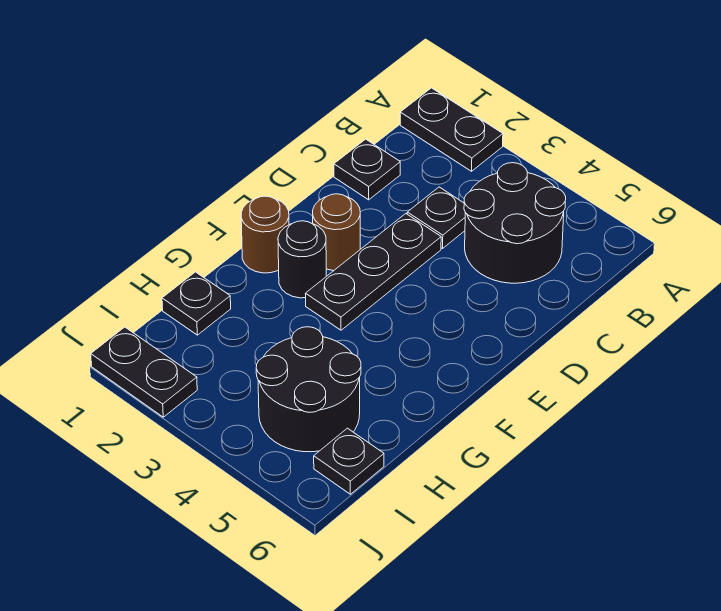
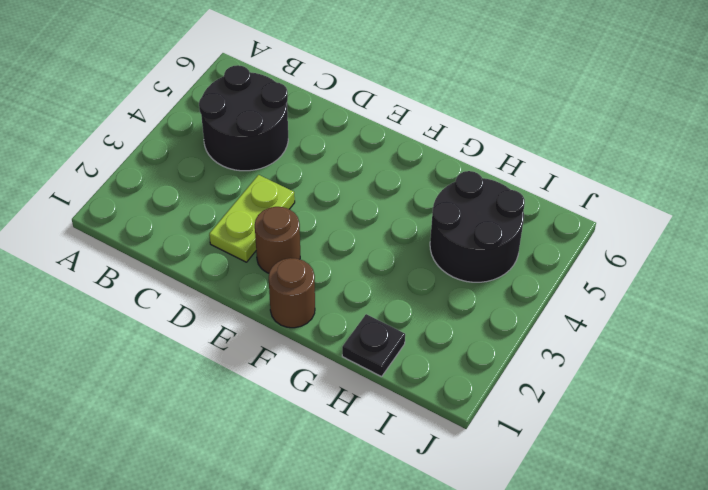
lime plate D2:D3 level 1 -> black plate D3:F3 level 1
none -> black plate A1:A2 level 1
none -> black plate C1 level 1
none -> black plate C3 level 1

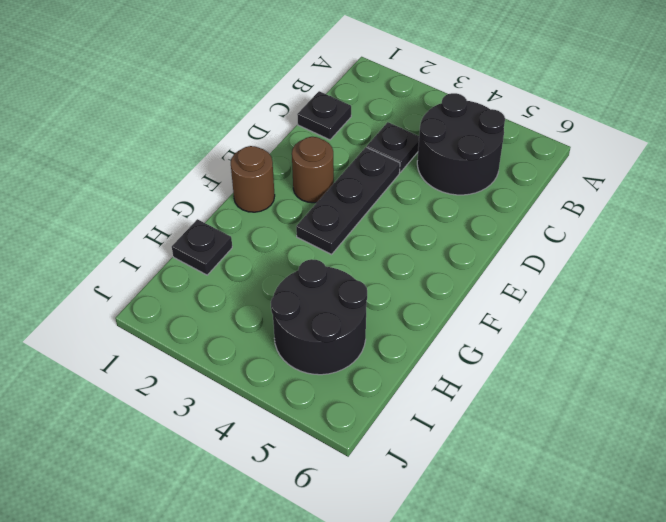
none -> black plate A1:A2 level 1
none -> black round brick F2 level 1
none -> black plate I6 level 1

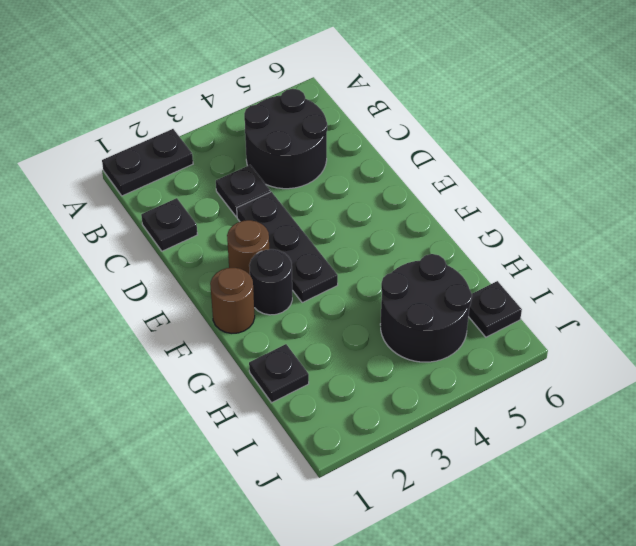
none -> black plate J1:J2 level 1

